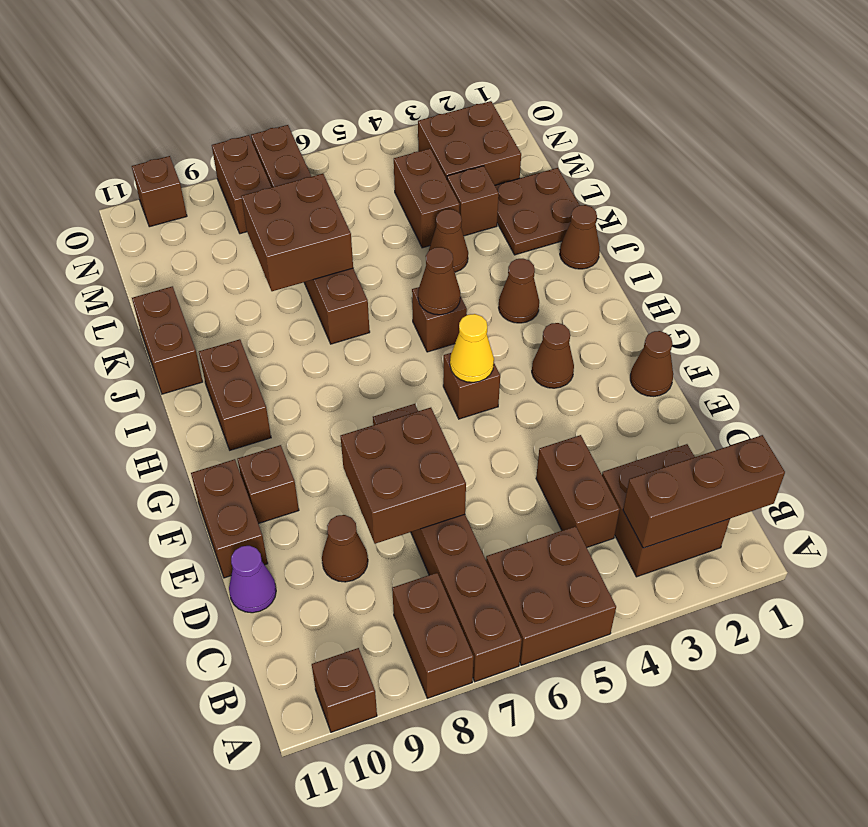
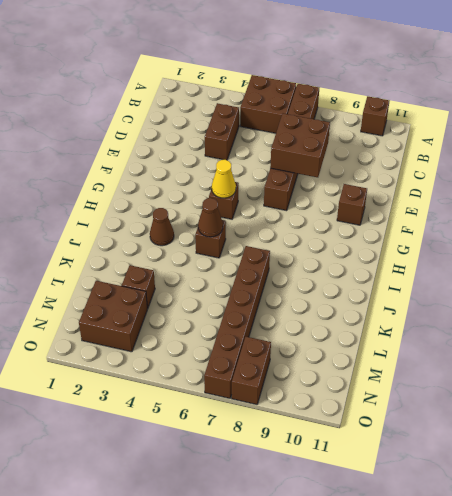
none -> brown brick A8:B8 level 1
none -> brown brick B2:C3 level 1
none -> brown cone D9 level 1
none -> purple cone D11 level 1

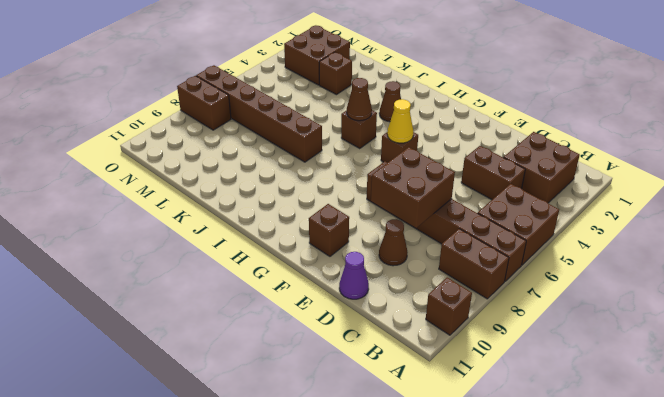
none -> brown brick E11:F11 level 1
none -> brown cone F1 level 1
none -> brown cone G3 level 1
none -> brown brick H10:I10 level 1

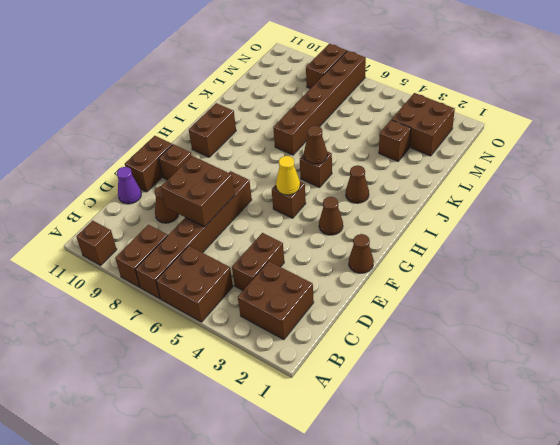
none -> brown cone J1 level 1
none -> brown brick J11:K11 level 1
none -> brown plate K1:L2 level 1
none -> brown cone K4 level 1

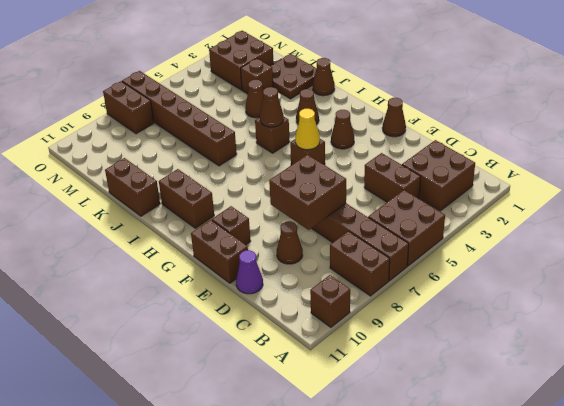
none -> brown brick L4:M4 level 1
none -> brown brick O10 level 1
none -> brown brick B1:B3 level 2
none -> brown brick K7:L8 level 2

